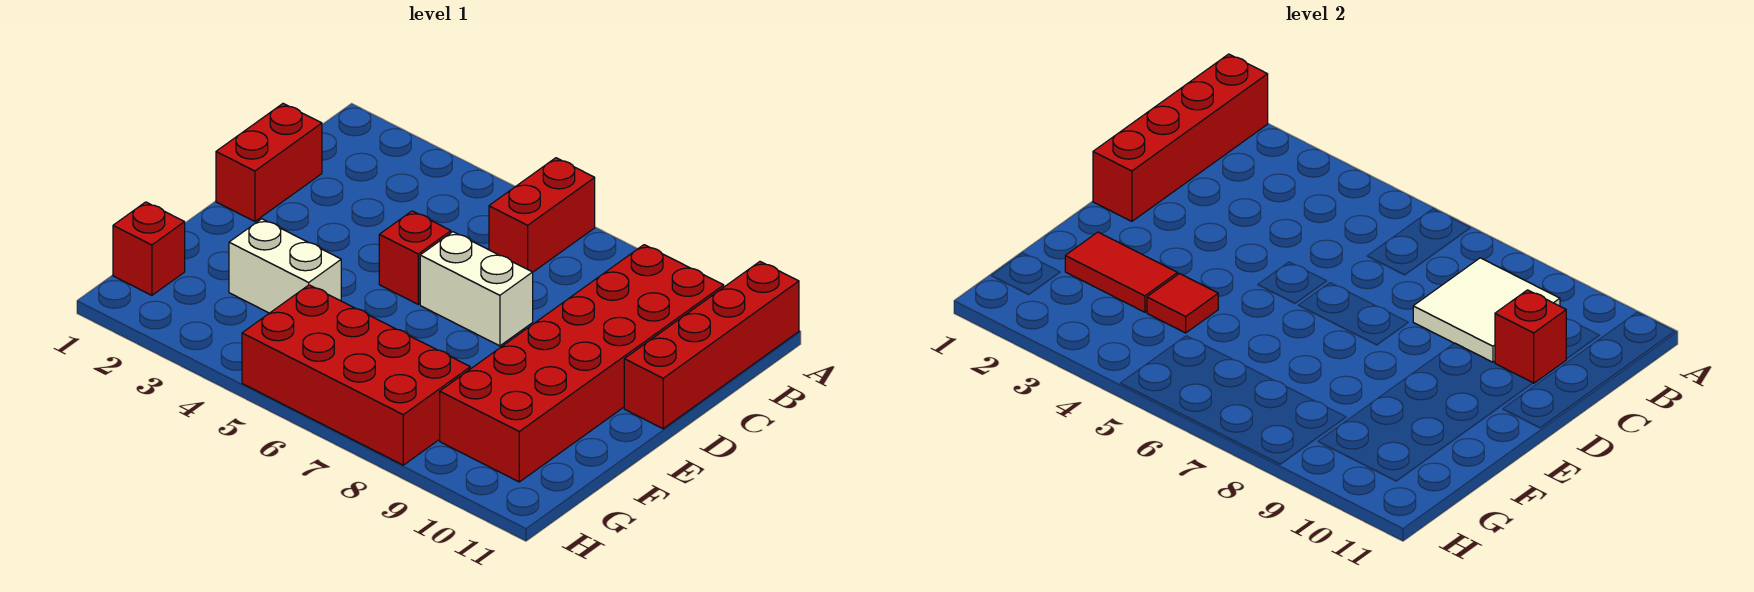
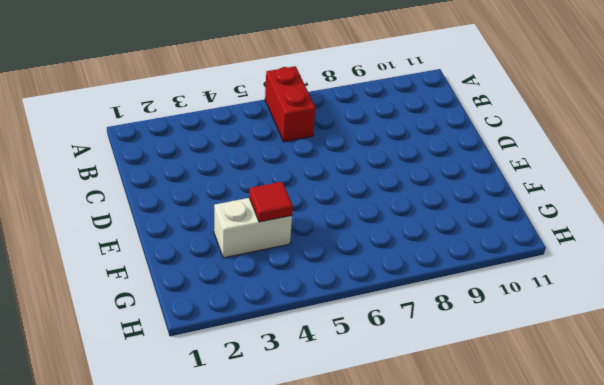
none -> red brick A11:D11 level 1
none -> red brick B9:G10 level 1
none -> red brick C1:D1 level 1

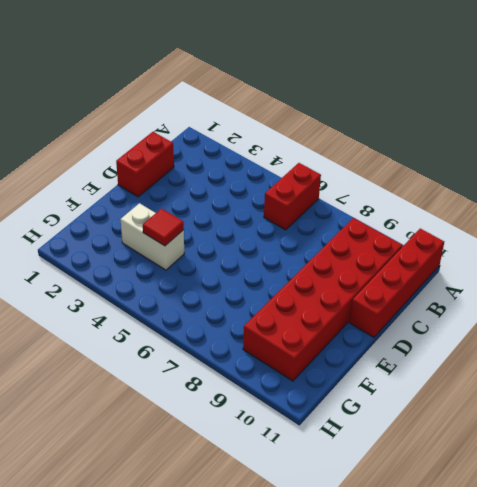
none -> red brick D5 level 1
none -> white brick D6:D7 level 1
none -> red brick G1 level 1

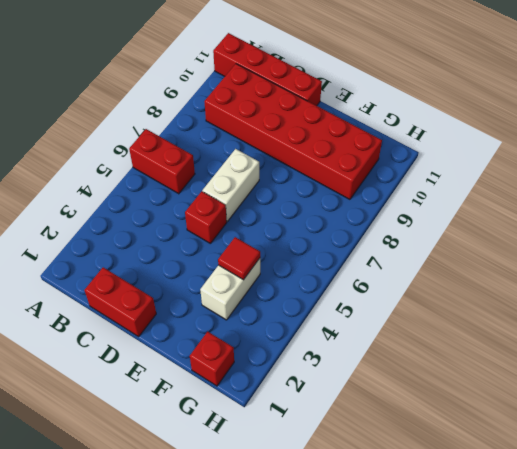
none -> red brick G5:H8 level 1
none -> red brick A1:D1 level 2
none -> white tile B8:C9 level 2

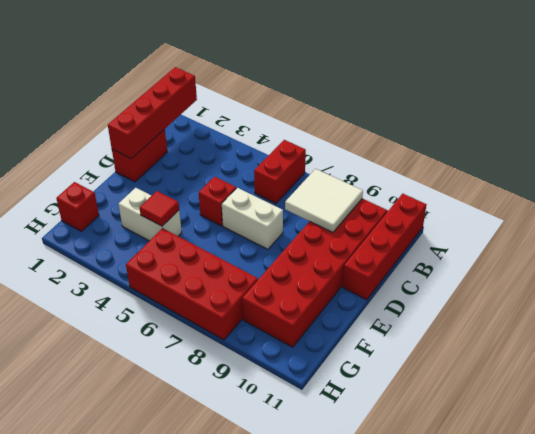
none -> red brick C10 level 2
none -> red tile F2:F3 level 2

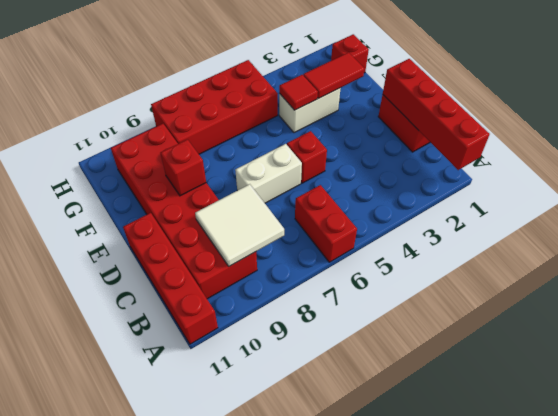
red brick E9 level 2 -> red brick C10 level 2

